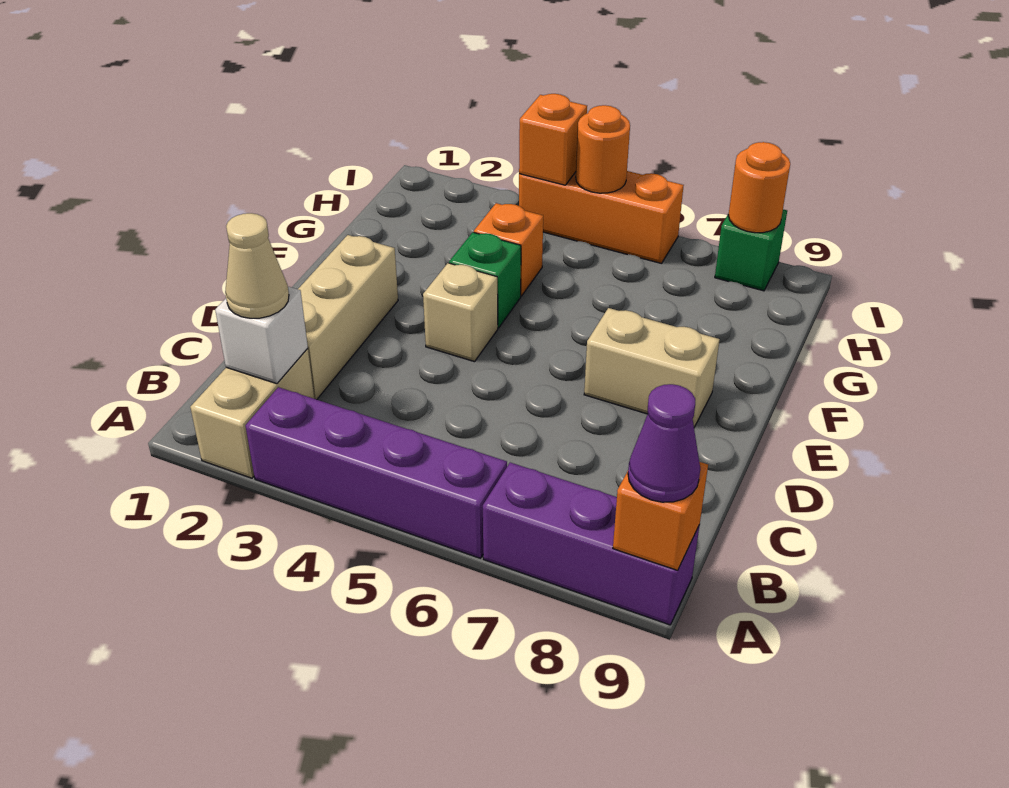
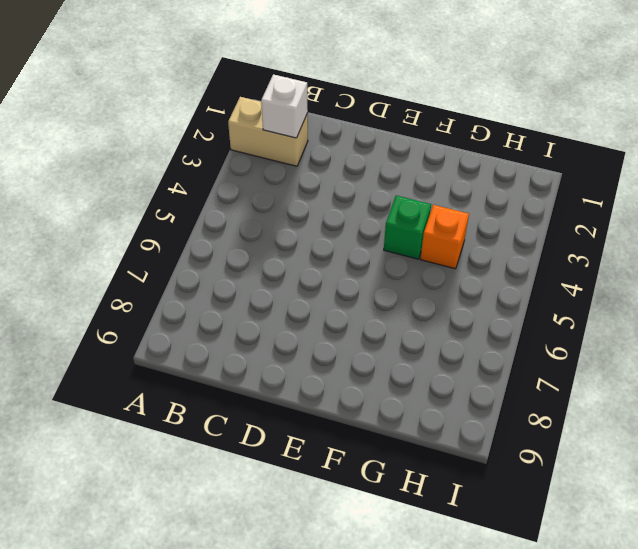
none -> purple brick A3:A6 level 1
none -> purple brick A7:A9 level 1
none -> tan brick C2:E2 level 1

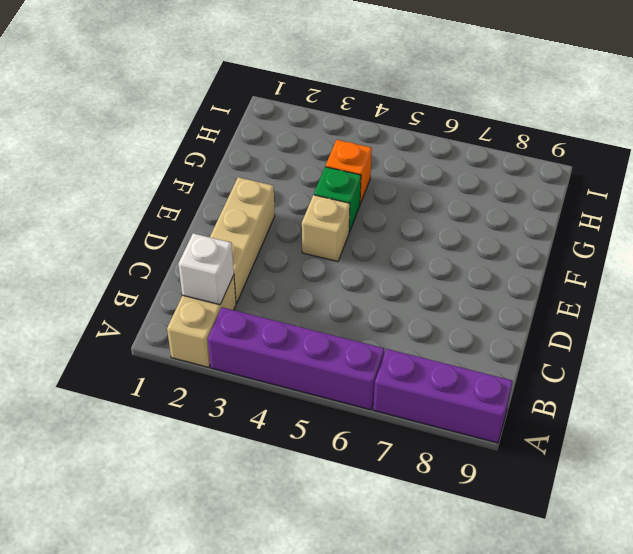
none -> tan brick E7:E8 level 1
none -> orange brick I4:I6 level 1
none -> green brick I8 level 1

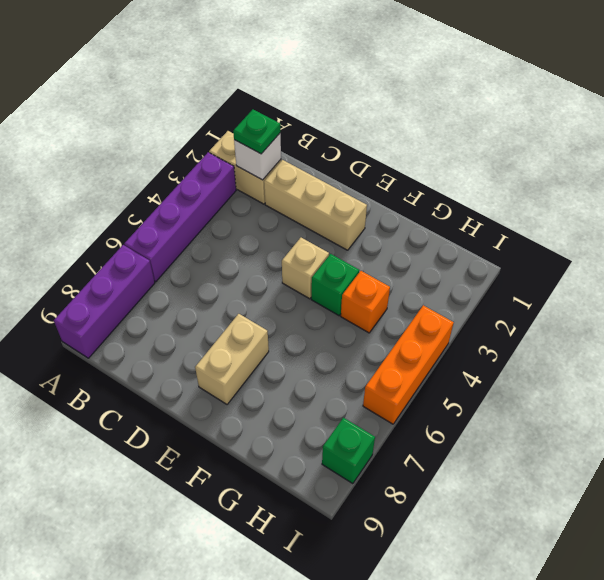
green plate B2 level 3 -> tan cone B2 level 3
none -> orange brick A9 level 2
none -> orange brick I4 level 2
none -> orange round brick I5 level 2

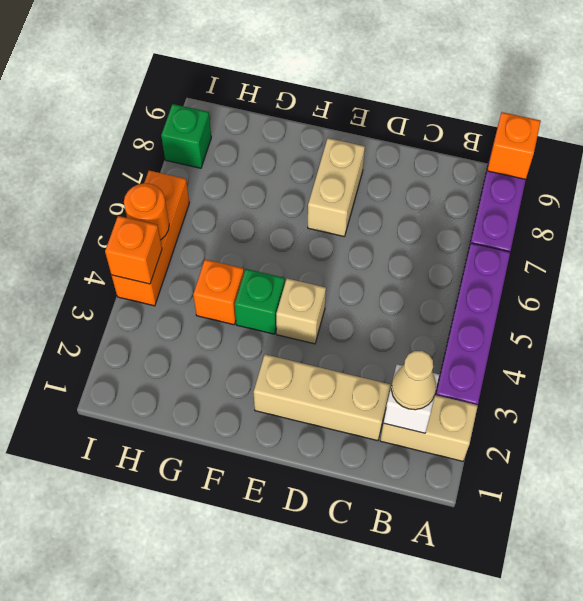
none -> orange round brick I8 level 2
none -> purple cone A9 level 3

